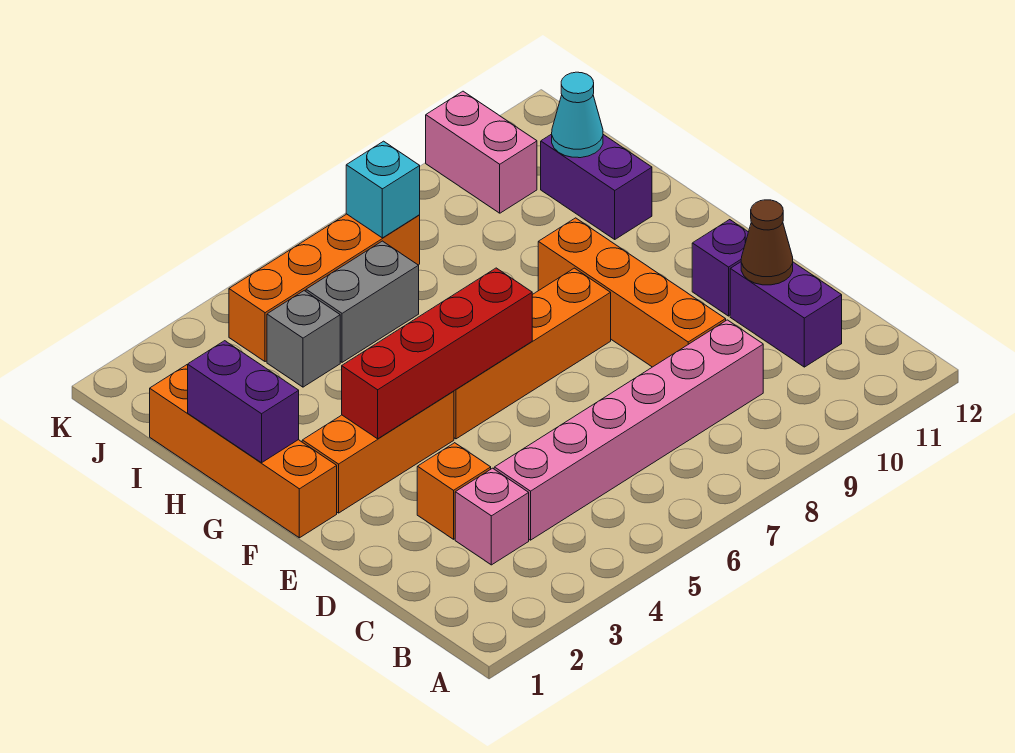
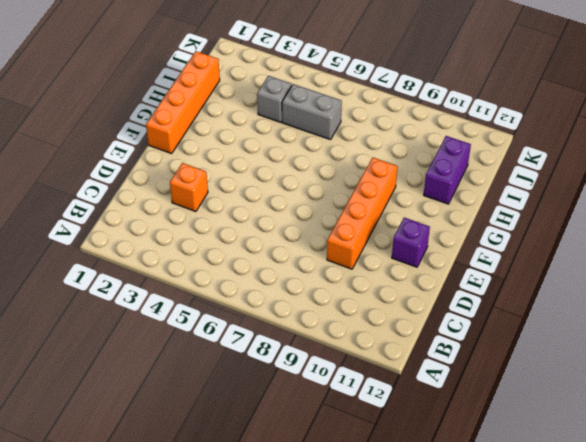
none -> pink brick C3 level 1
none -> pink brick C4:C9 level 1
none -> purple brick C11:D11 level 1

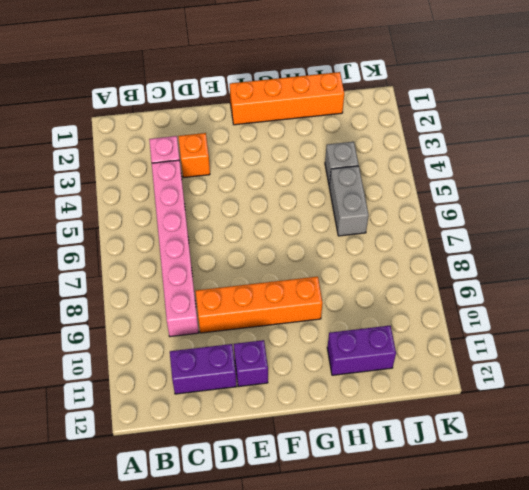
none -> orange brick F2:F4 level 1
none -> orange brick F5:F8 level 1
none -> orange brick J4:J7 level 1

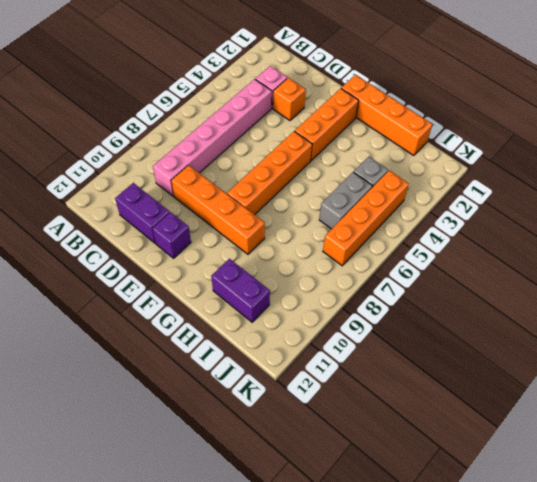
none -> pink brick J10:K10 level 1
none -> brown cone D11 level 2
none -> red brick F3:F6 level 2

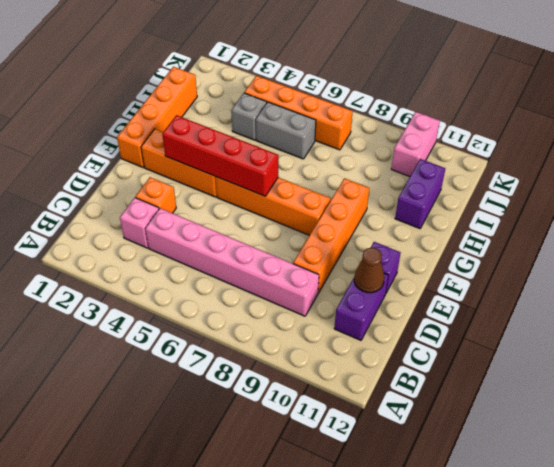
none -> purple brick G1:H1 level 2
none -> cyan cone I11 level 2
none -> cyan brick J7 level 2

